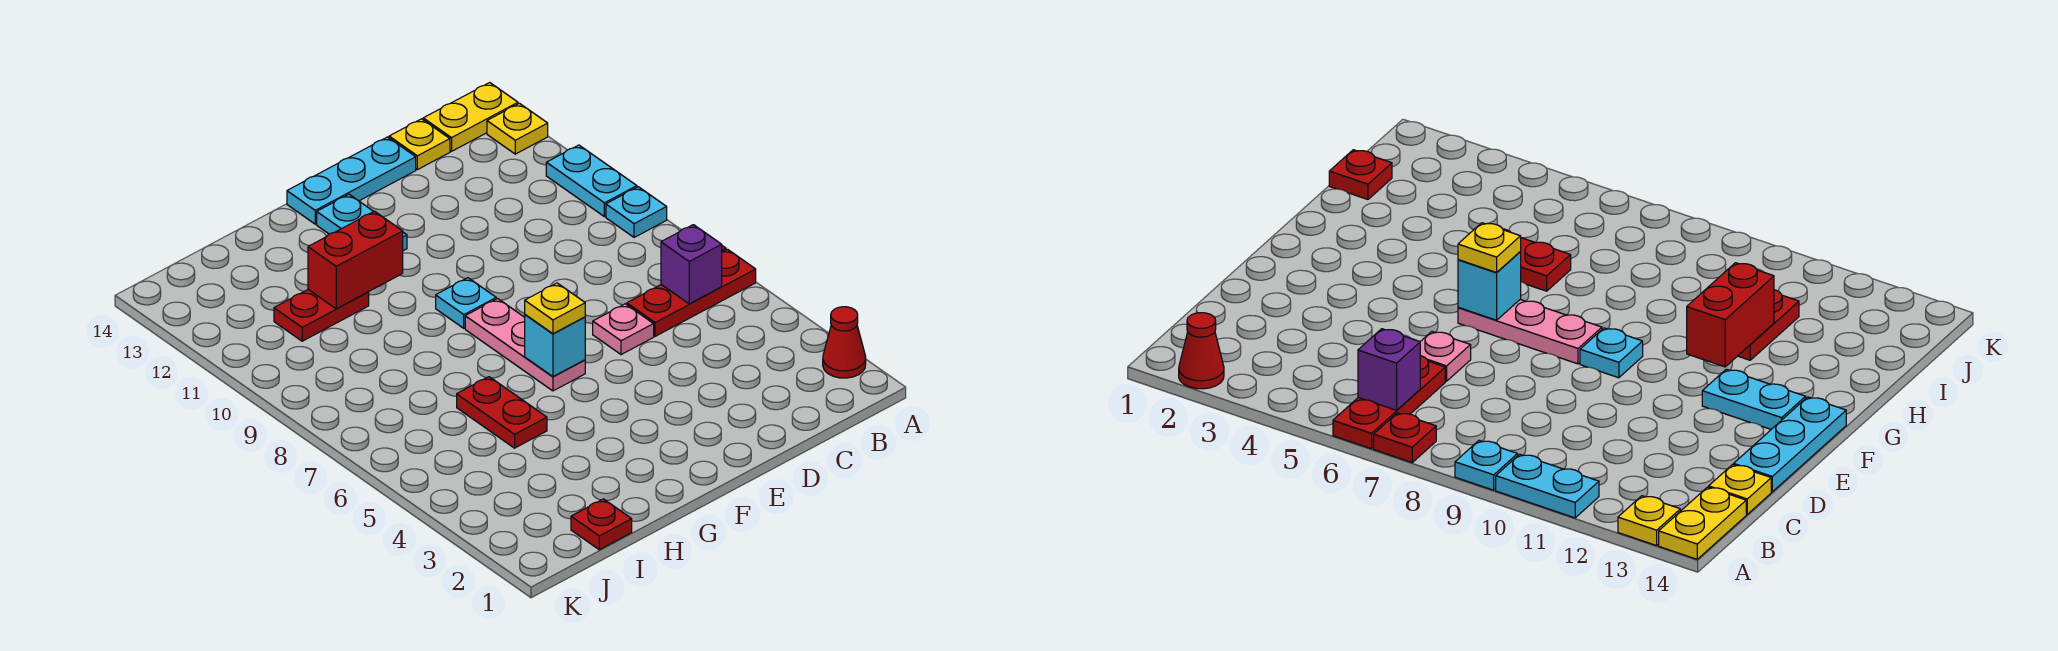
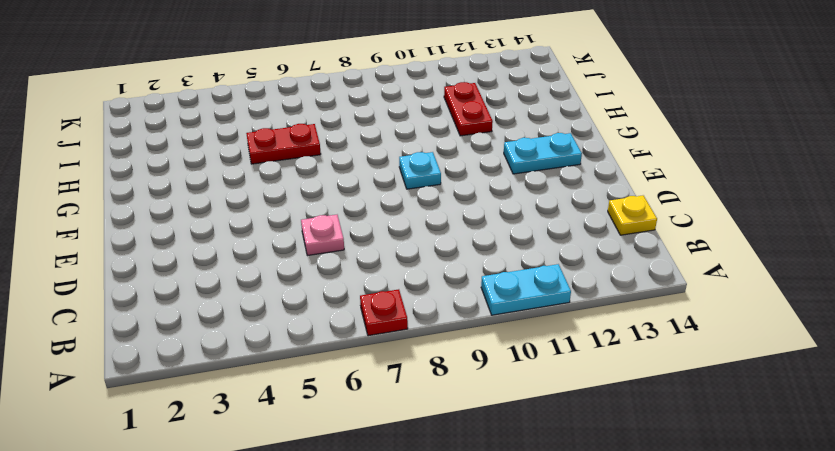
none -> red cone A2 level 1
none -> red plate A6:C6 level 1
none -> cyan plate A9 level 1

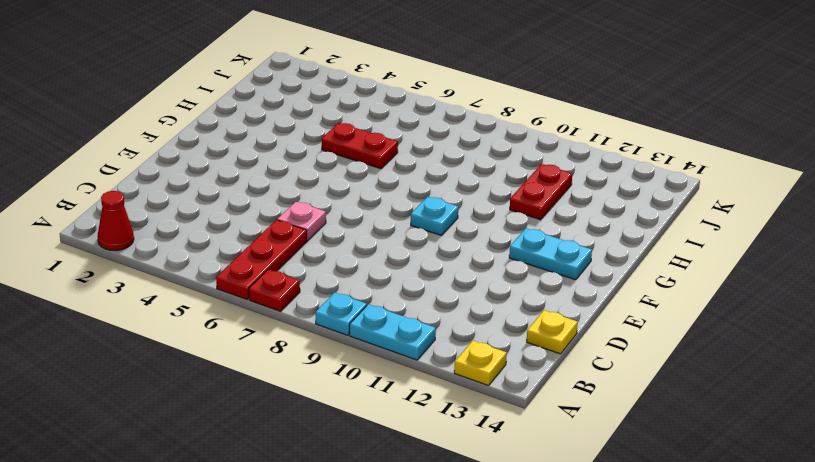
none -> yellow plate A14:B14 level 1
none -> cyan plate D14:F14 level 1
none -> pink plate F6:F8 level 1

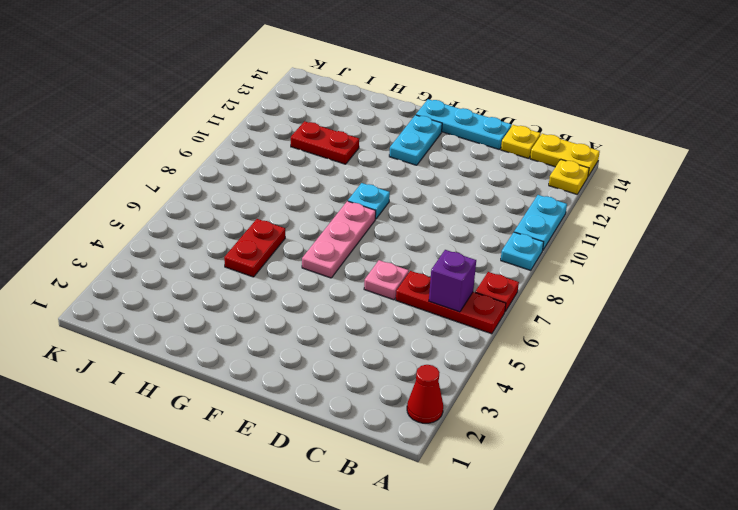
none -> red plate I1 level 1
none -> cyan brick F6 level 2
none -> red brick G11:H11 level 2

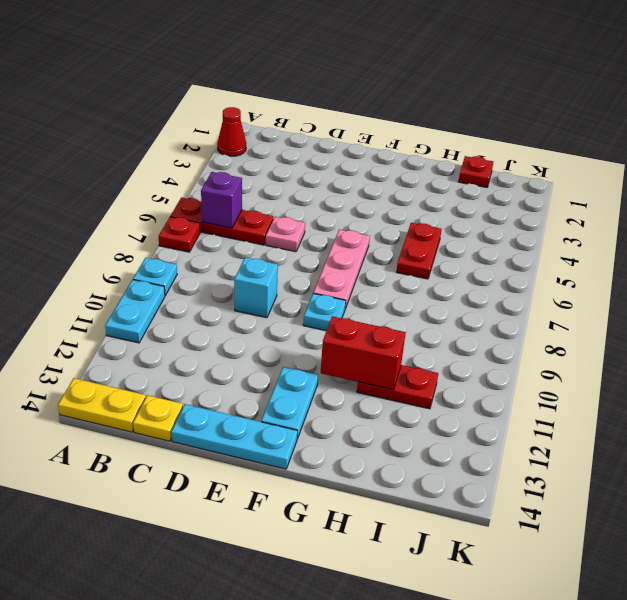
cyan brick D9 level 1 -> cyan brick F6 level 2
none -> yellow plate A13 level 1
none -> yellow plate F6 level 3

